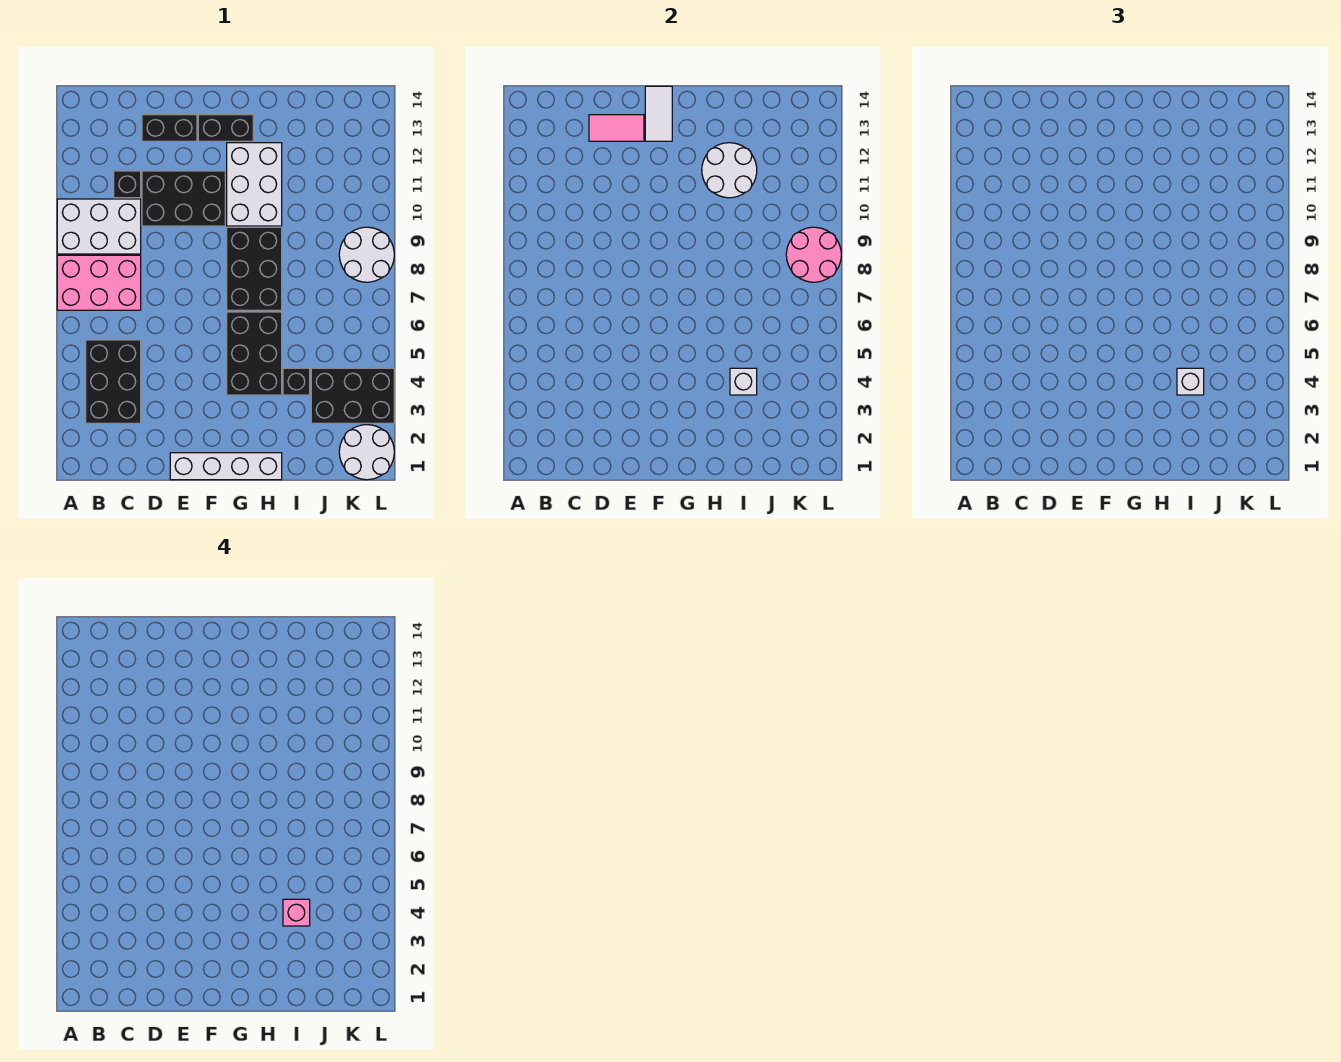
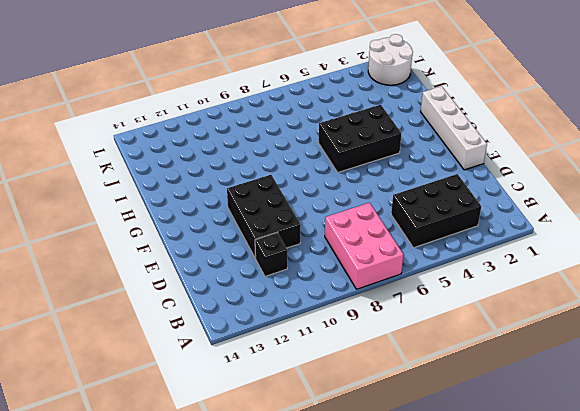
none -> white brick A9:C10 level 1
none -> black brick D13:E13 level 1
none -> black brick F13:G13 level 1

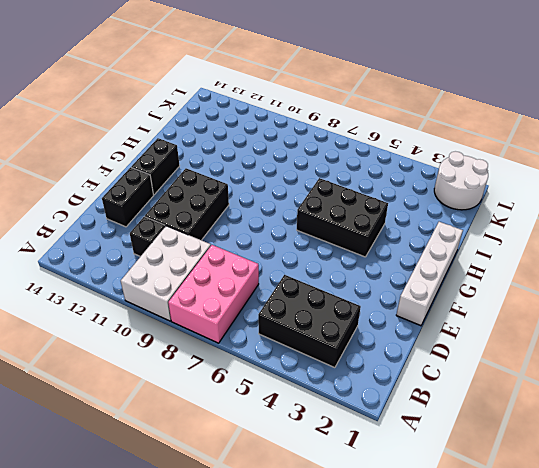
none -> black brick G7:H9 level 1
none -> white brick G10:H12 level 1
none -> black brick I4 level 1

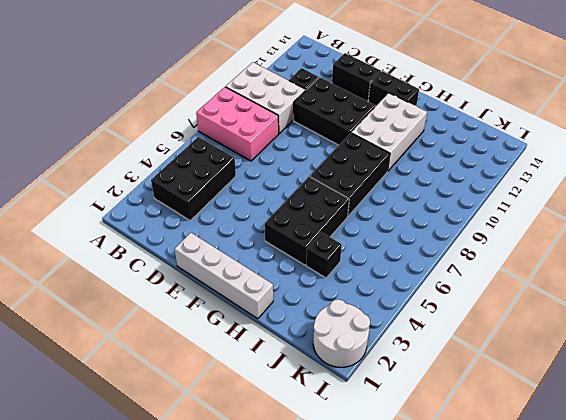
none -> black brick J3:L4 level 1
none -> white round brick K8:L9 level 1
none -> pink tile D13:E13 level 2

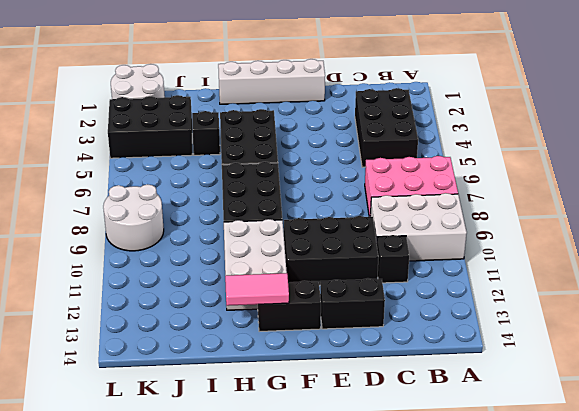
pink tile G13:H13 level 2 -> pink tile D13:E13 level 2
none -> white tile F13:F14 level 2
none -> white round brick H11:I12 level 2
none -> white brick I4 level 2

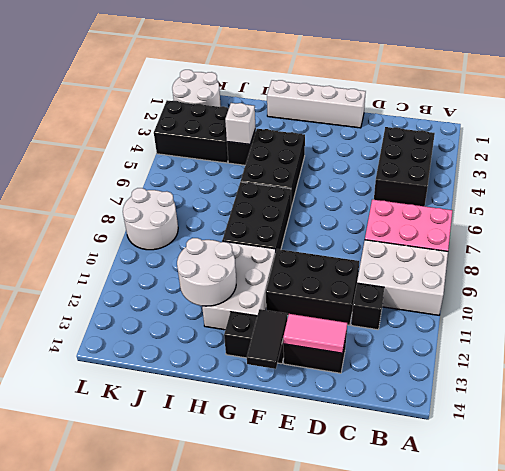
black tile F13:F14 level 2 -> white tile F13:F14 level 2
none -> pink round brick K8:L9 level 2
none -> white brick I4 level 3
none -> pink brick I4 level 4

